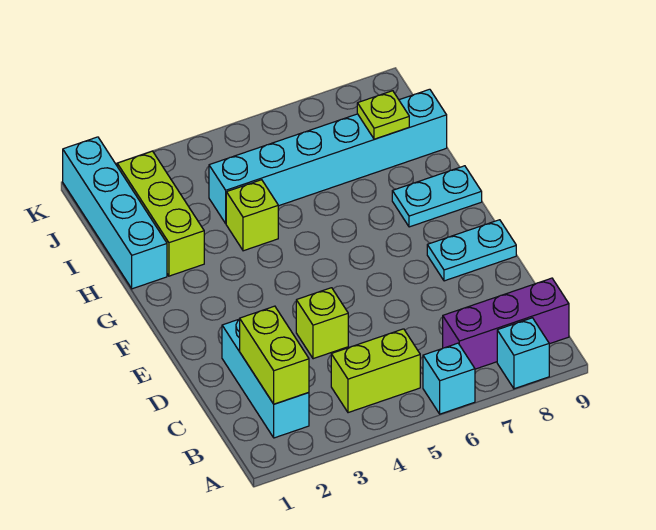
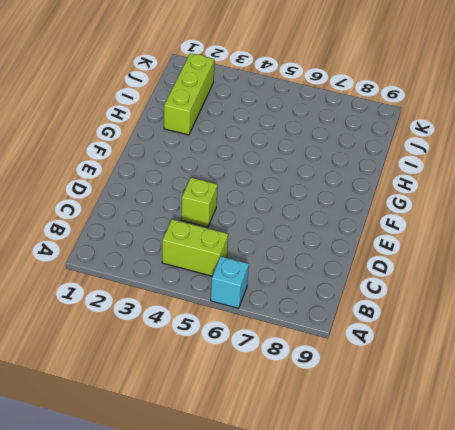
none -> cyan brick A8 level 1
none -> cyan brick B2:D2 level 1
none -> purple brick B7:B9 level 1

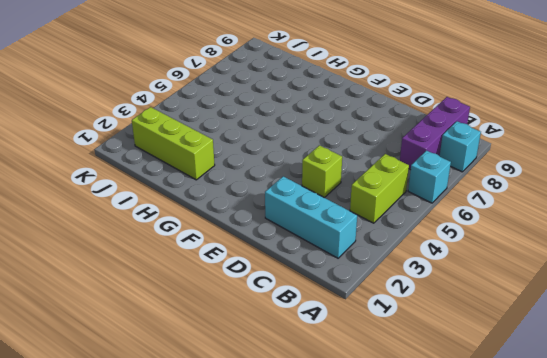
none -> cyan plate E8:E9 level 1
none -> cyan plate G8:G9 level 1
none -> cyan brick H1:K1 level 1

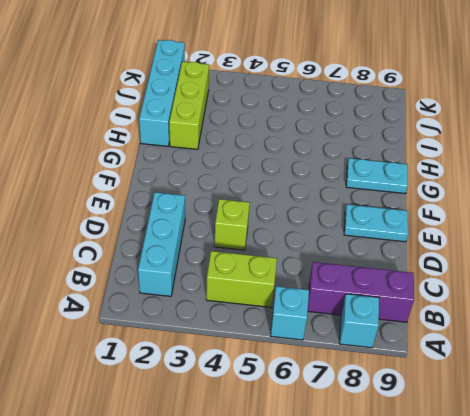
none -> lime brick H4 level 1
none -> cyan brick I4:I9 level 1
none -> lime brick B2:C2 level 2

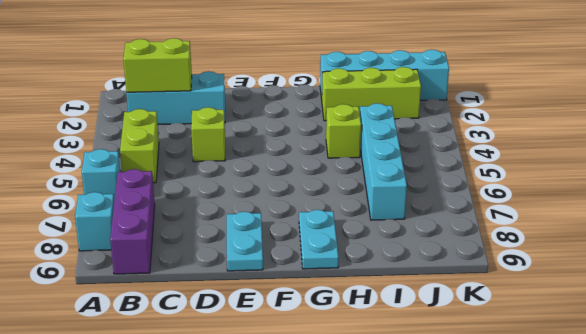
cyan brick I4:I7 level 1 -> cyan brick I4:I9 level 1
none -> lime plate I8 level 2

